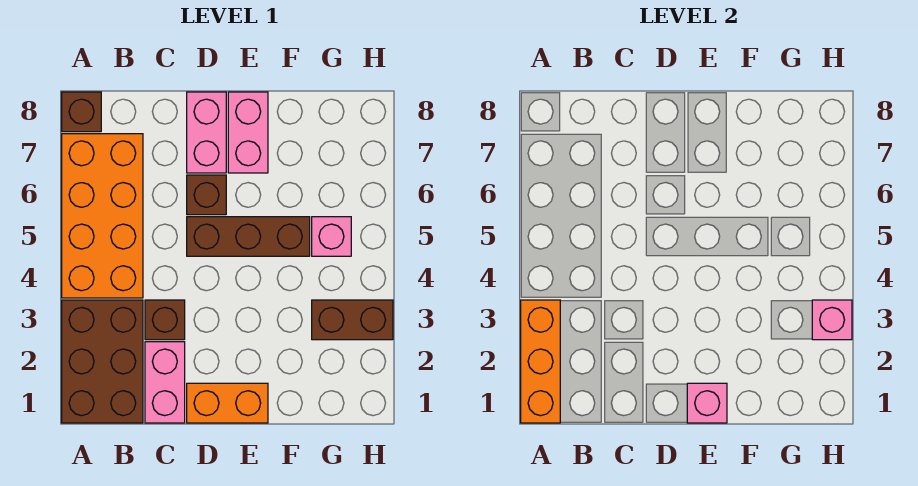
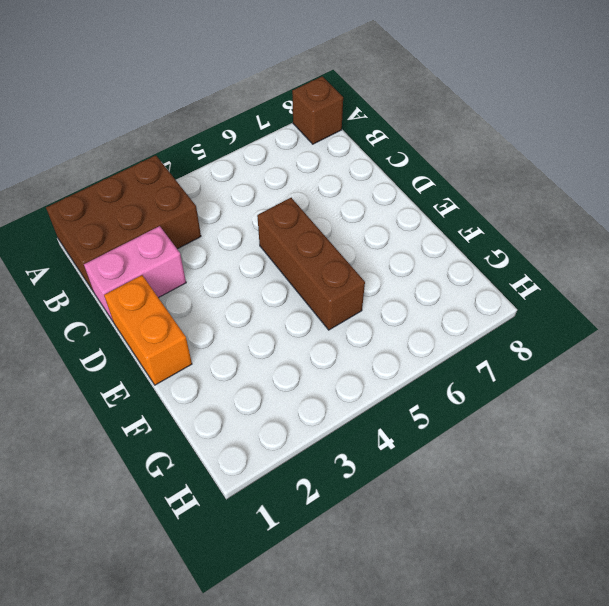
none -> orange brick A4:B7 level 1
none -> brown brick C3 level 1
none -> brown brick D6 level 1

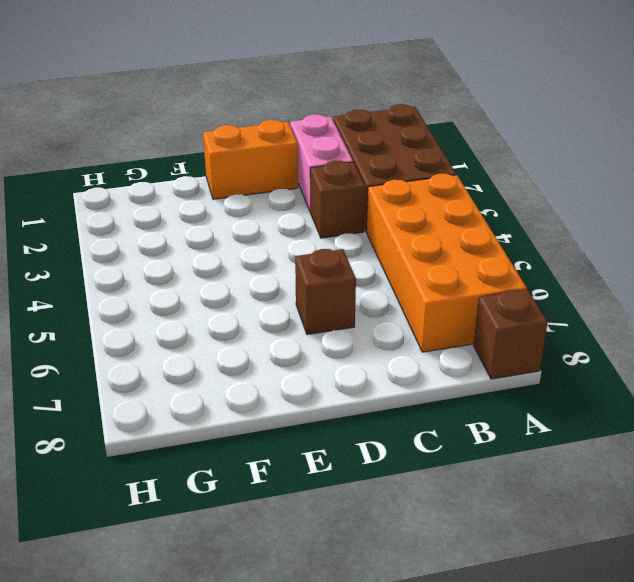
none -> brown brick D5:F5 level 1
none -> pink brick D7:D8 level 1
none -> pink brick E7:E8 level 1

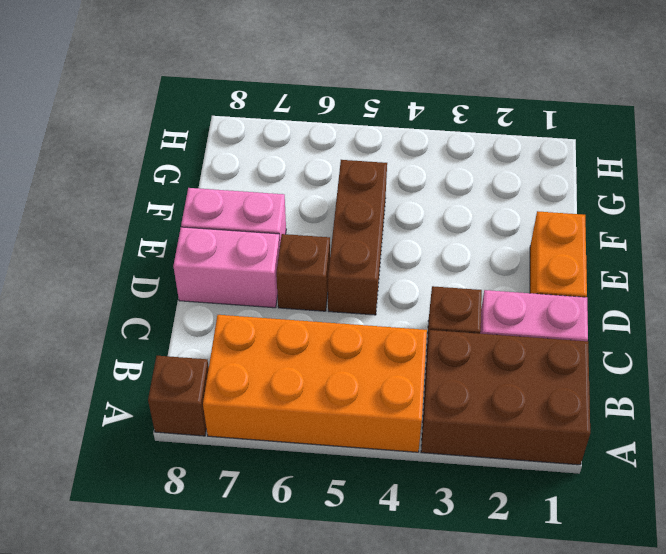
none -> brown brick G3:H3 level 1
none -> pink brick G5 level 1
none -> orange brick A1:A3 level 2

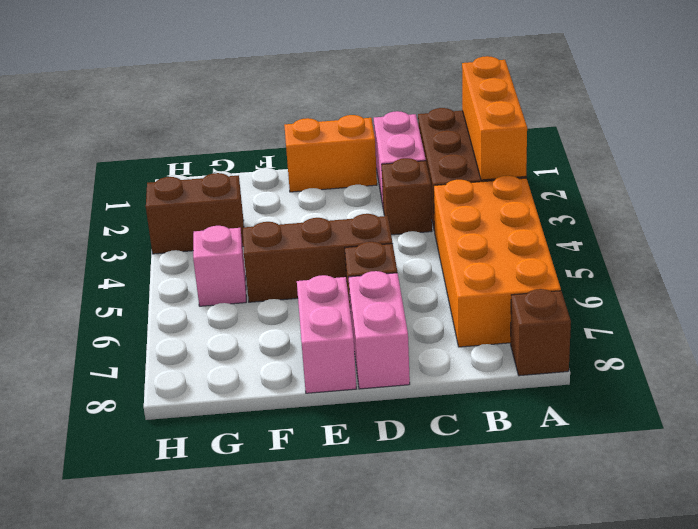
none -> pink brick E1 level 2
none -> pink brick H3 level 2

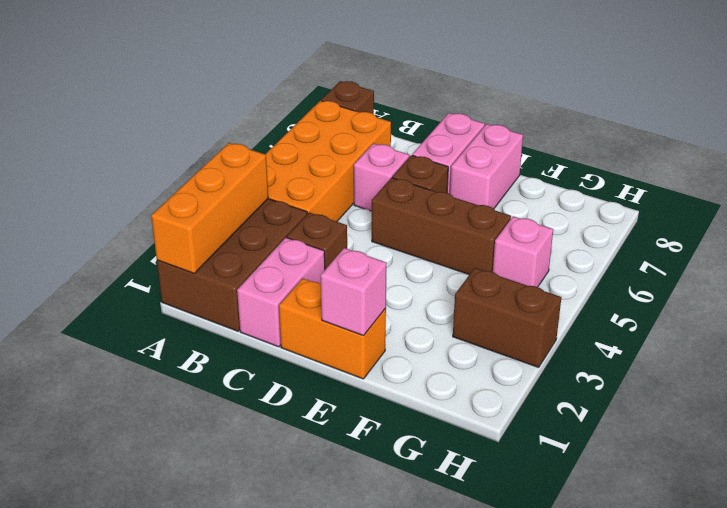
pink brick C6 level 1 -> pink brick H3 level 2

